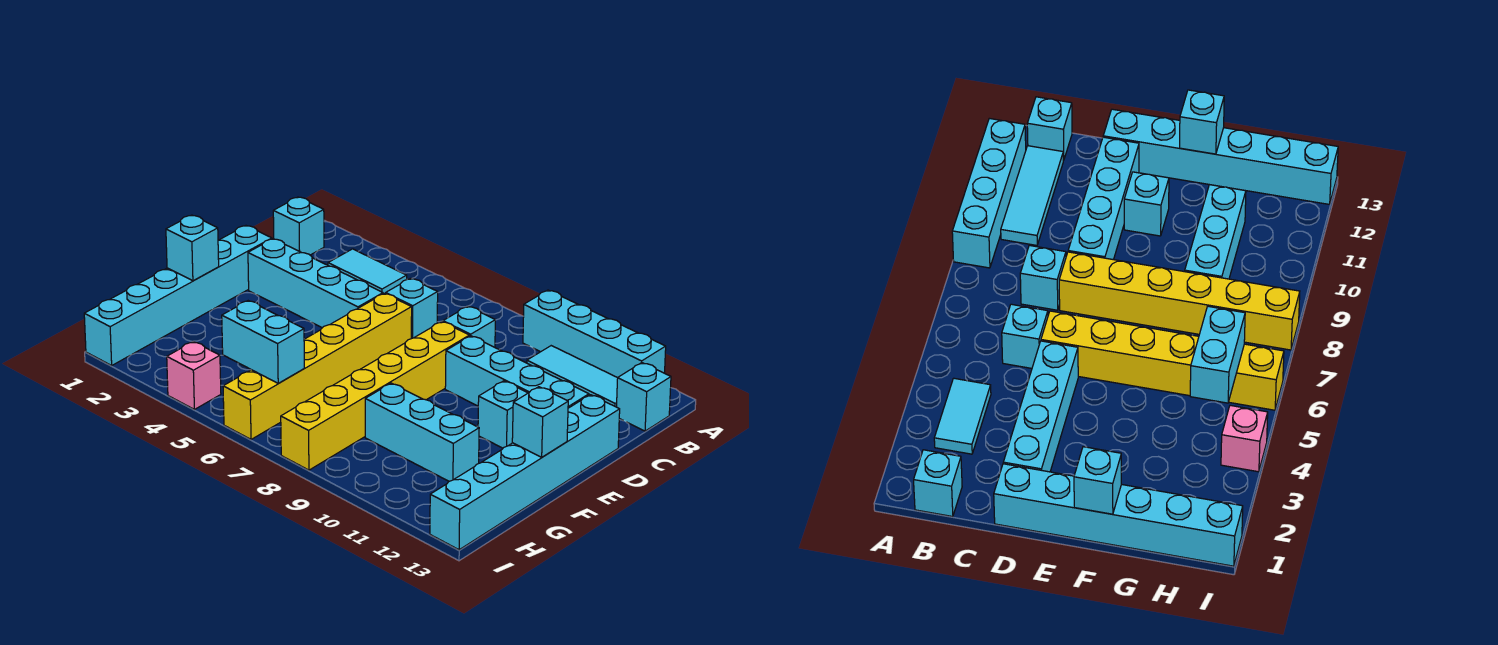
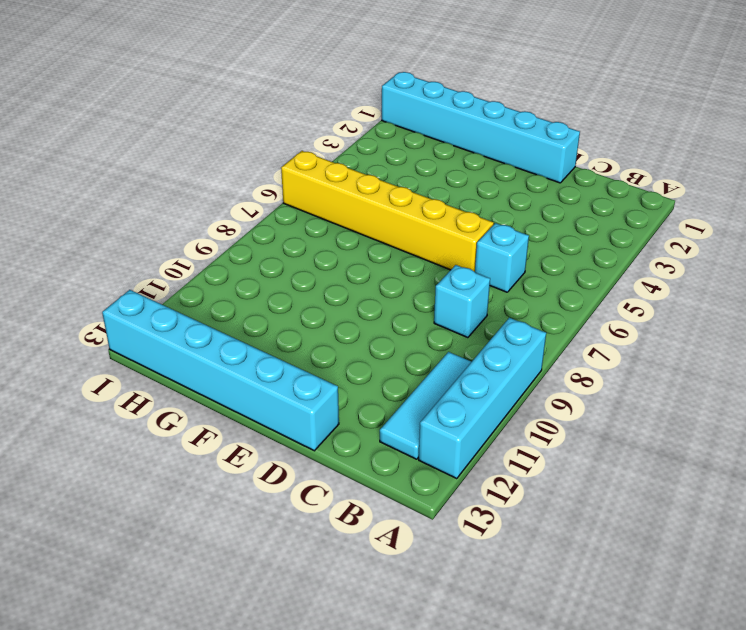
none -> cyan brick B1 level 1
none -> cyan tile B3:B4 level 1
none -> cyan brick B13 level 1

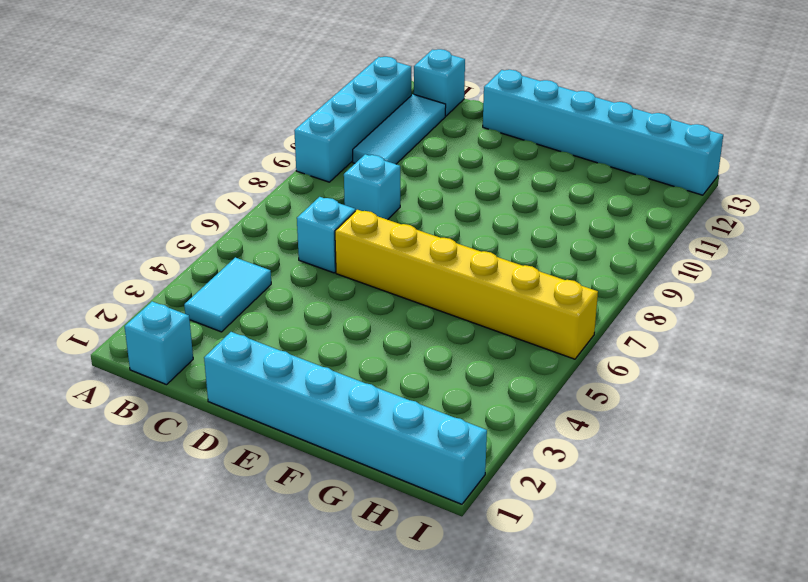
none -> cyan brick D2:D5 level 1
none -> yellow brick D8:I8 level 1
none -> cyan brick D9:D12 level 1

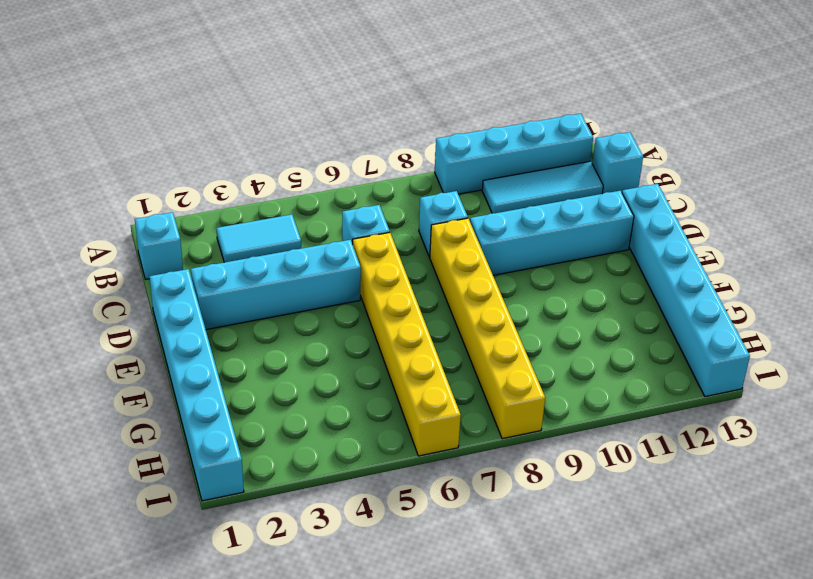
none -> cyan brick E11 level 1
none -> cyan brick G9:G11 level 1
none -> pink brick I4 level 1

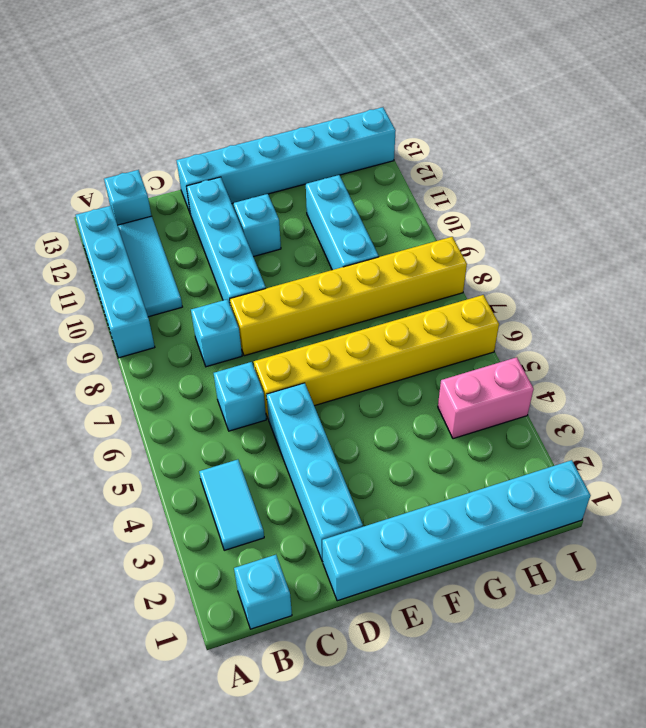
pink brick H4:I4 level 1 -> pink brick I4 level 1
none -> cyan brick F1 level 2
none -> cyan brick F13 level 2
none -> cyan brick H5:H6 level 2

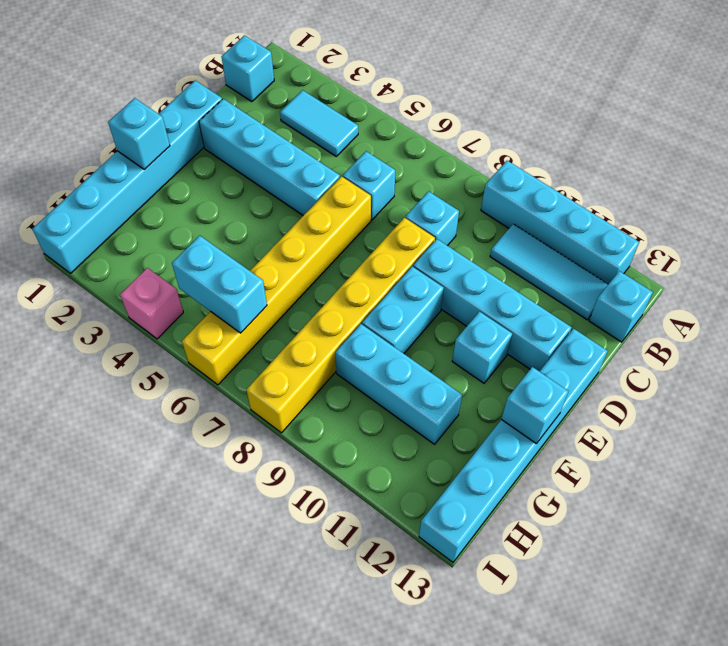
cyan brick E9:F9 level 1 -> none

